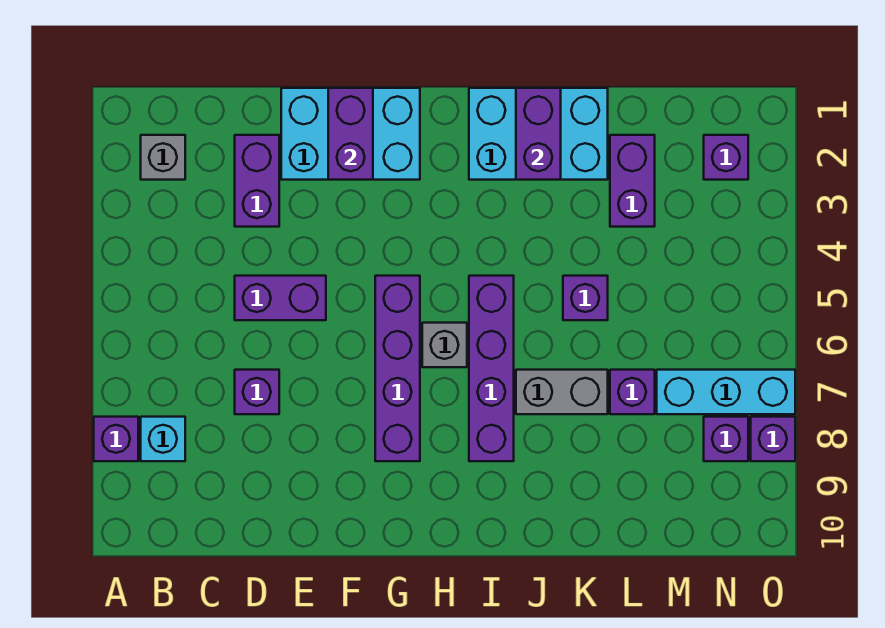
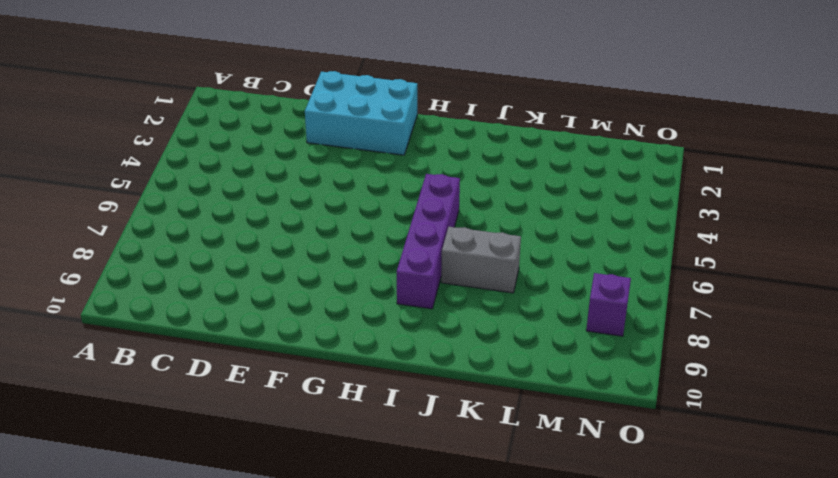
none -> purple brick A8 level 1
none -> grey brick B2 level 1
none -> cyan brick B8 level 1

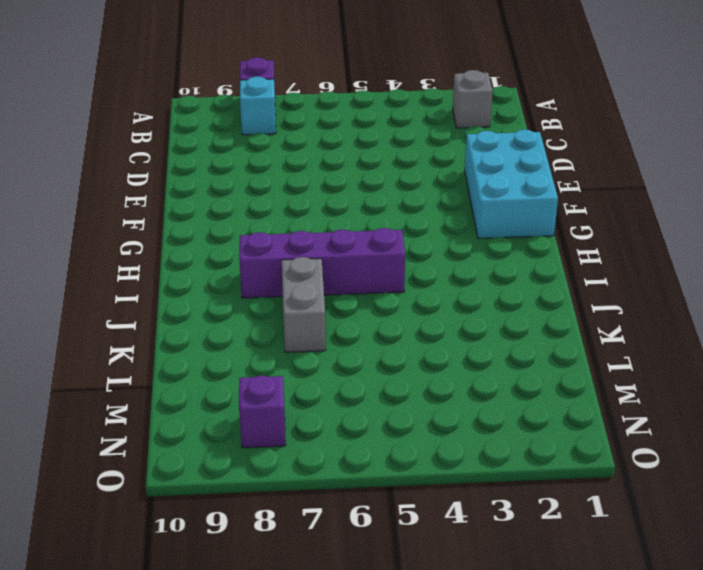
none -> purple brick D2:D3 level 1
none -> purple brick D5:E5 level 1
none -> purple brick D7 level 1

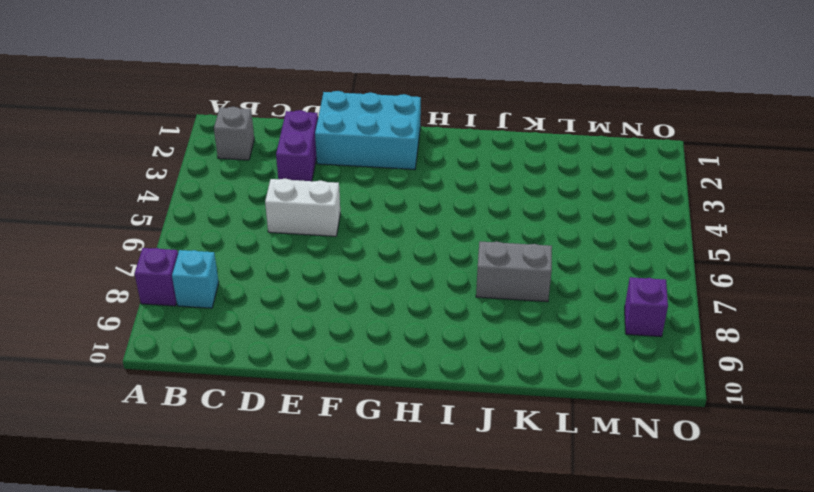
white brick D5:E5 level 1 -> purple brick D5:E5 level 1
none -> purple brick D7 level 1
none -> purple brick G5:G8 level 1
none -> grey brick H6 level 1

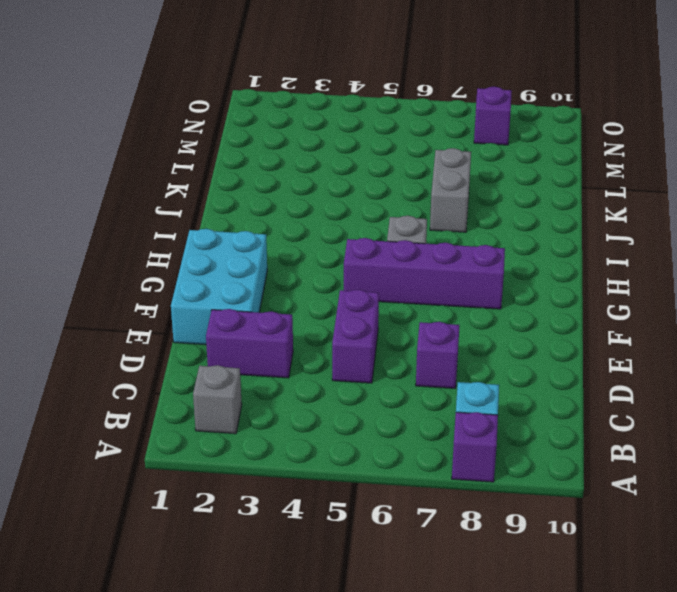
none -> cyan brick I1:K2 level 1
none -> purple brick I5:I8 level 1
none -> purple brick K5 level 1

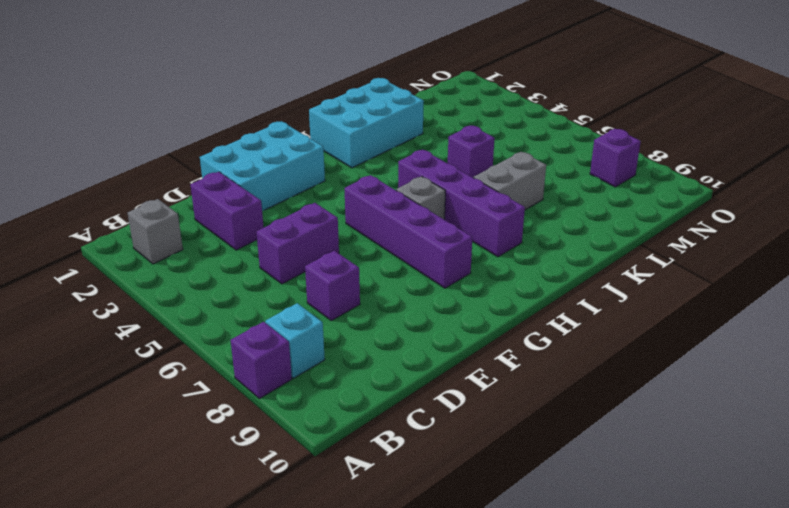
none -> purple brick L2:L3 level 1
none -> purple brick L7 level 1
none -> cyan brick M7:O7 level 1

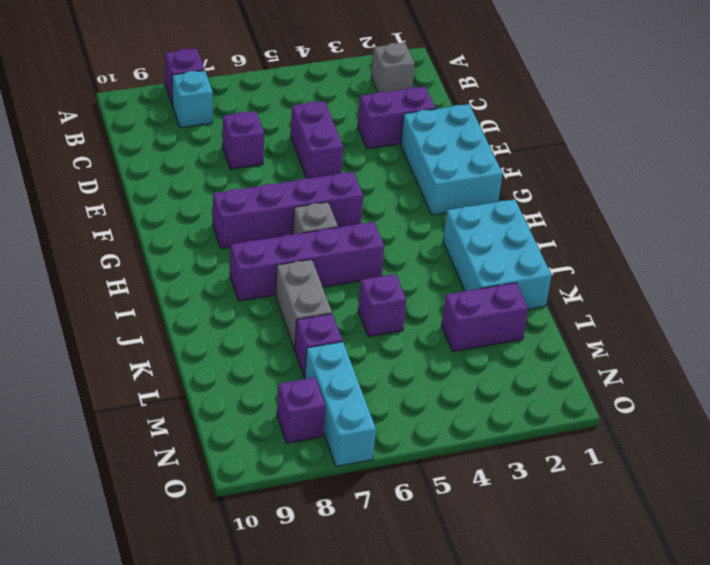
none -> purple brick N2 level 1
none -> purple brick O8 level 1
none -> purple brick F1:F2 level 2

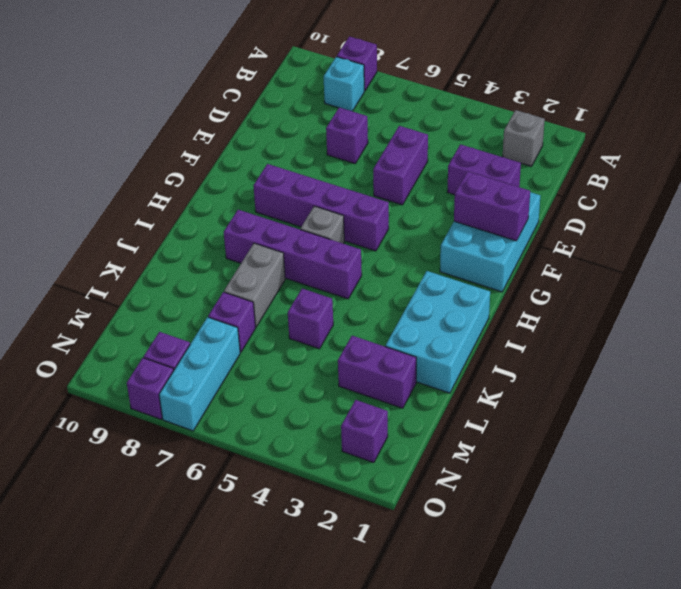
none -> purple brick J1:J2 level 2

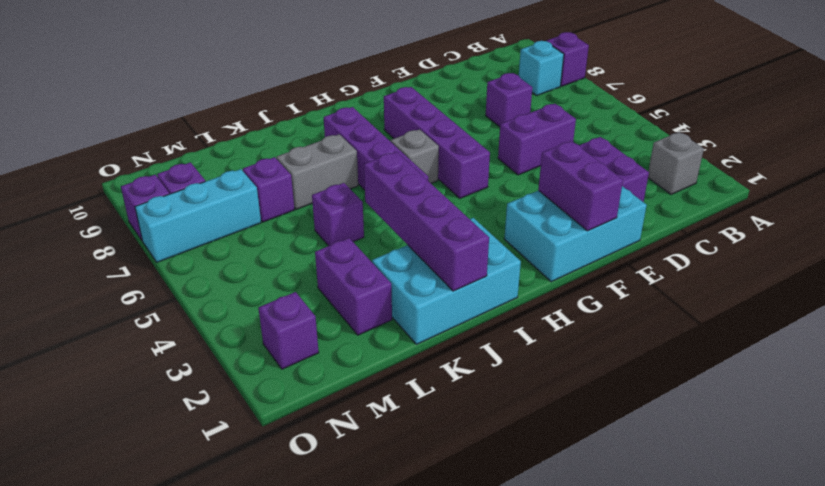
purple brick J1:J4 level 2 -> purple brick J1:J2 level 2

